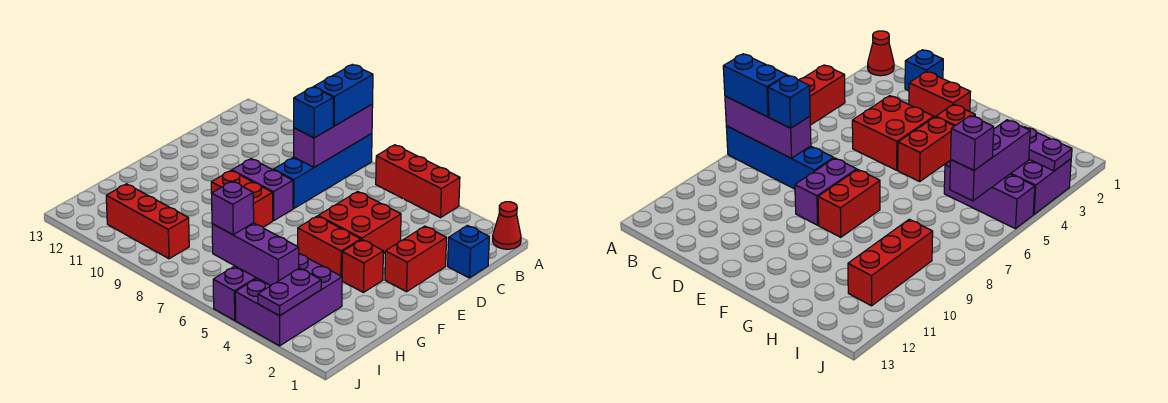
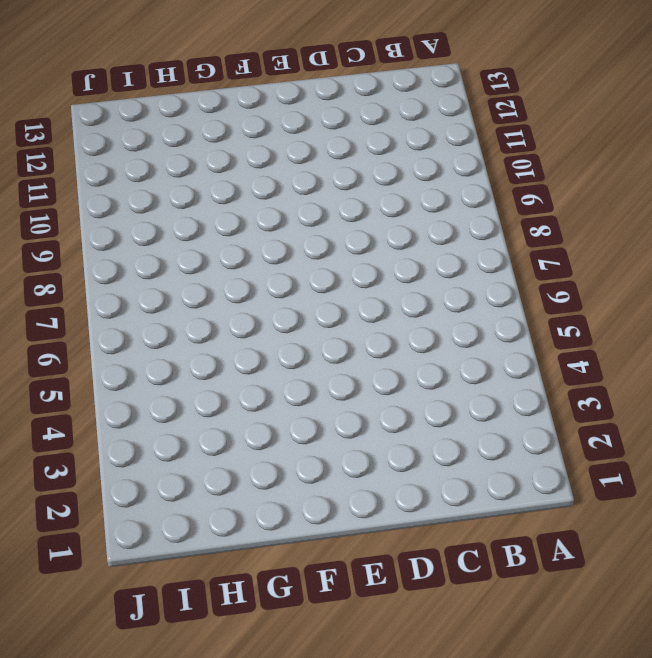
none -> red cone A1 level 1
none -> red brick A4:A6 level 1
none -> blue brick A8:D8 level 1

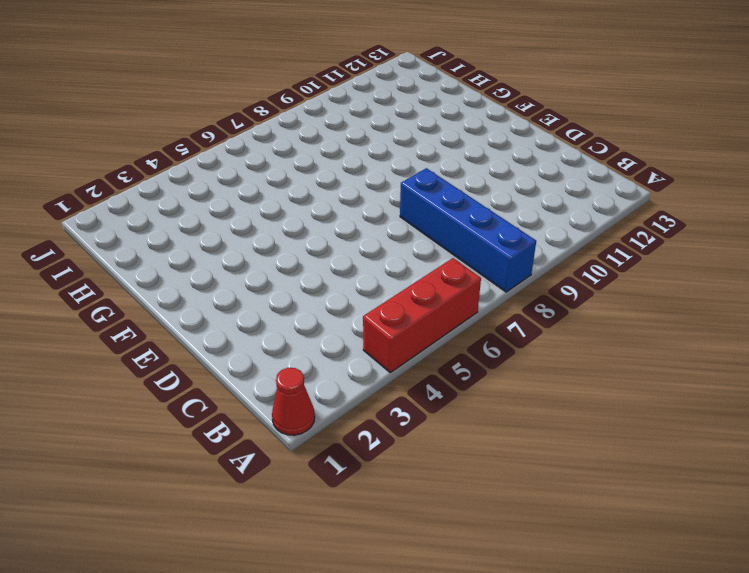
none -> blue brick C1 level 1
none -> red brick D2:E2 level 1
none -> red brick D4:E5 level 1

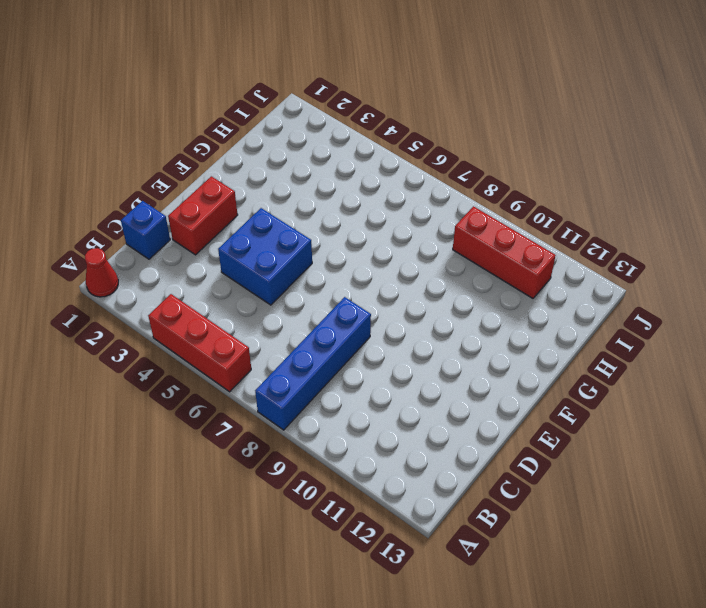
blue brick D4:E5 level 1 -> red brick D4:E5 level 1
none -> purple brick E8:E9 level 1
none -> red brick F3 level 1
none -> red brick F4:F5 level 1

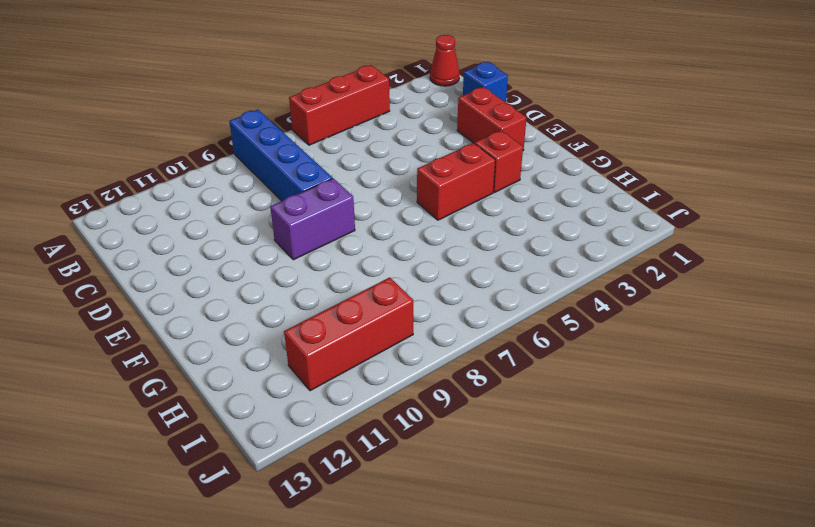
none -> red brick D4:E5 level 1
none -> red brick F8:F9 level 1
none -> purple brick H3:J4 level 1

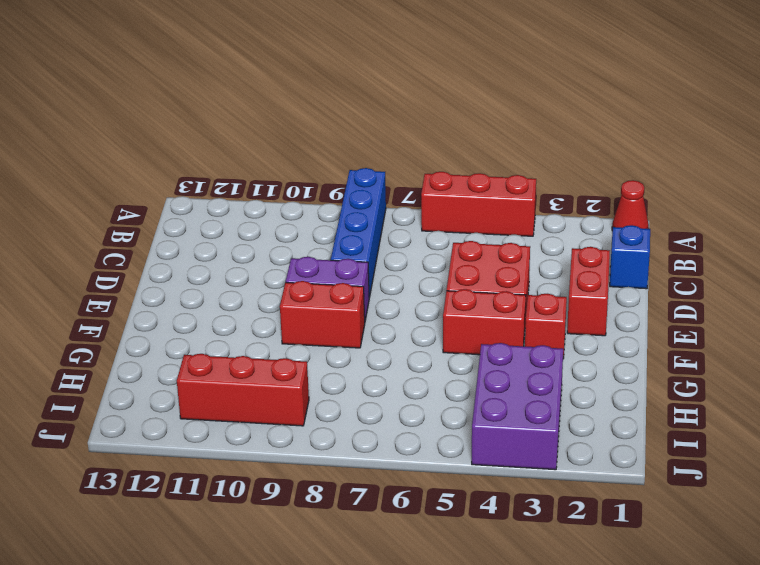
none -> purple brick H5:J5 level 1
none -> purple brick A8:C8 level 2
none -> purple plate I3:J3 level 2

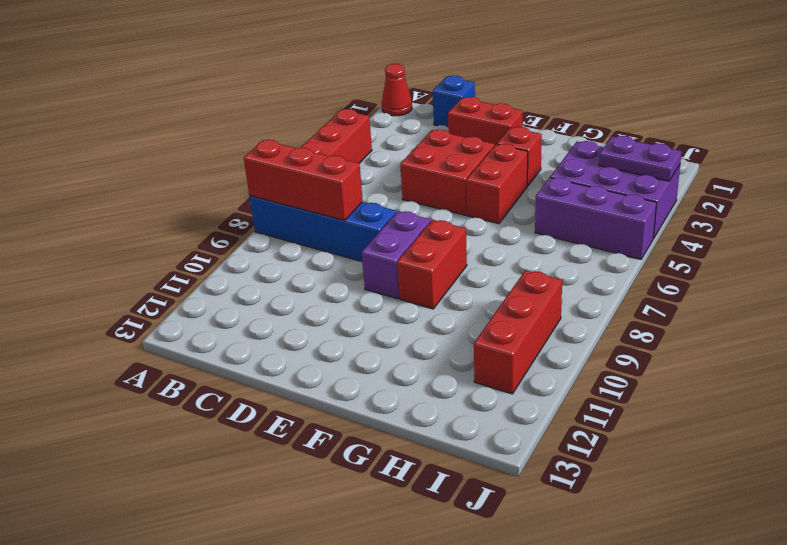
red brick A8:C8 level 2 -> purple brick A8:C8 level 2
none -> purple brick I4:I6 level 2
none -> blue brick A8:B8 level 3
none -> blue brick C8 level 3

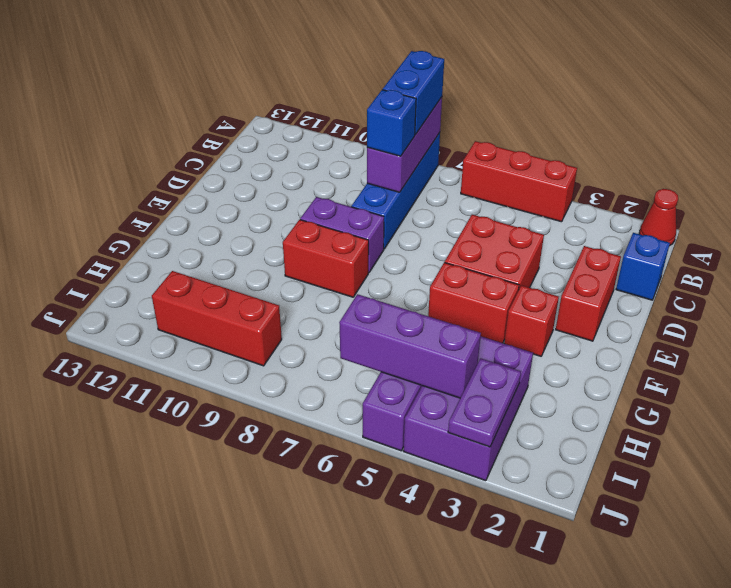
none -> purple brick I6 level 3

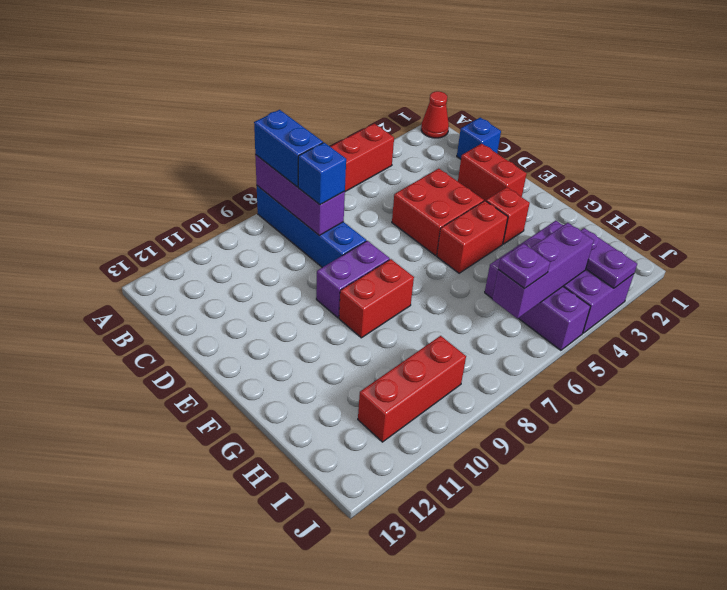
purple plate I6 level 3 -> purple brick I6 level 3

